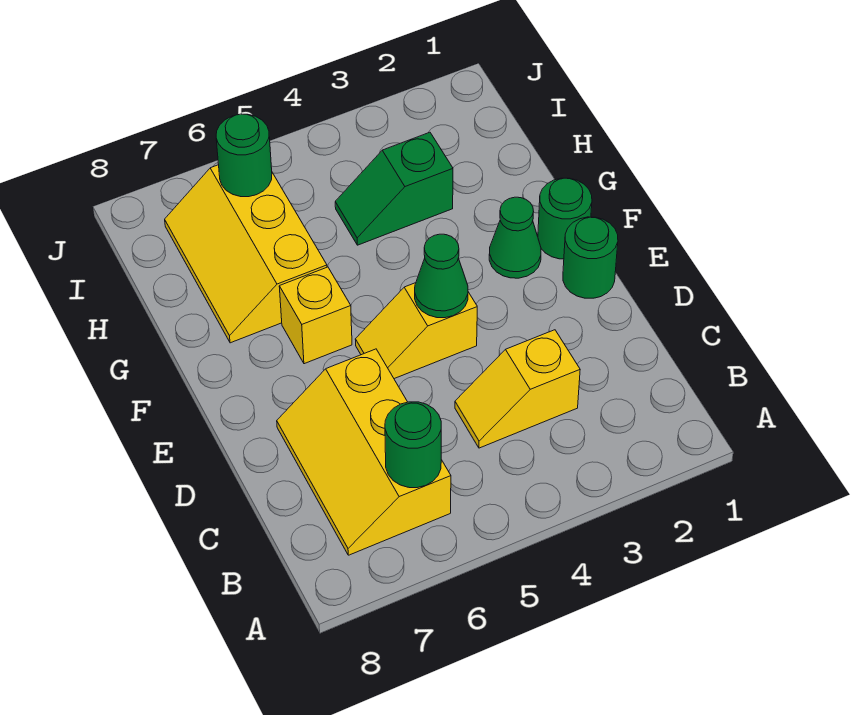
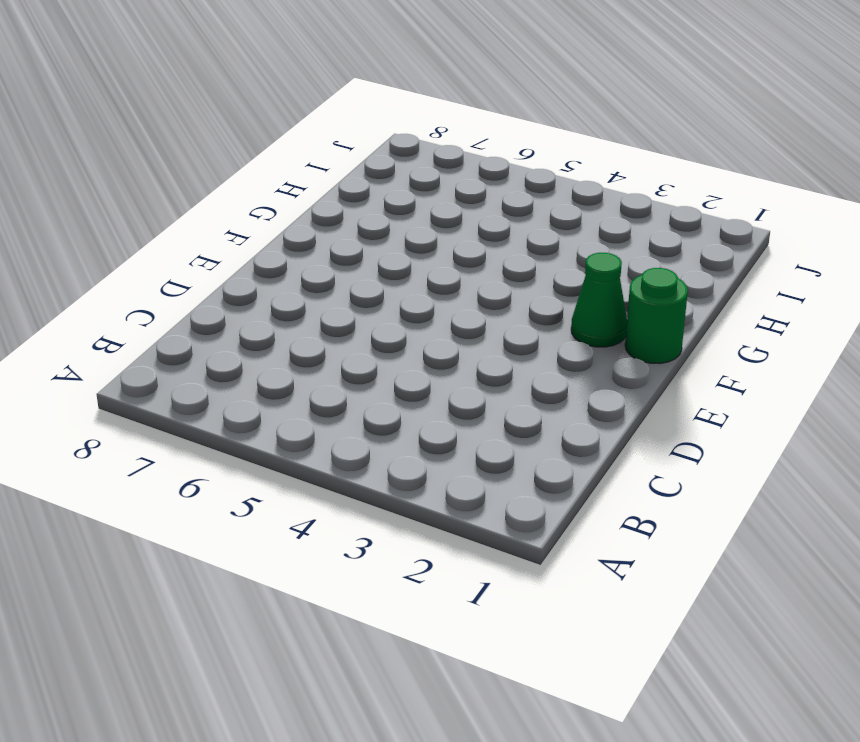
none -> yellow slope B6:D7 level 1 top 6
none -> yellow slope C3:C4 level 1 top 3
none -> green round brick E1 level 1

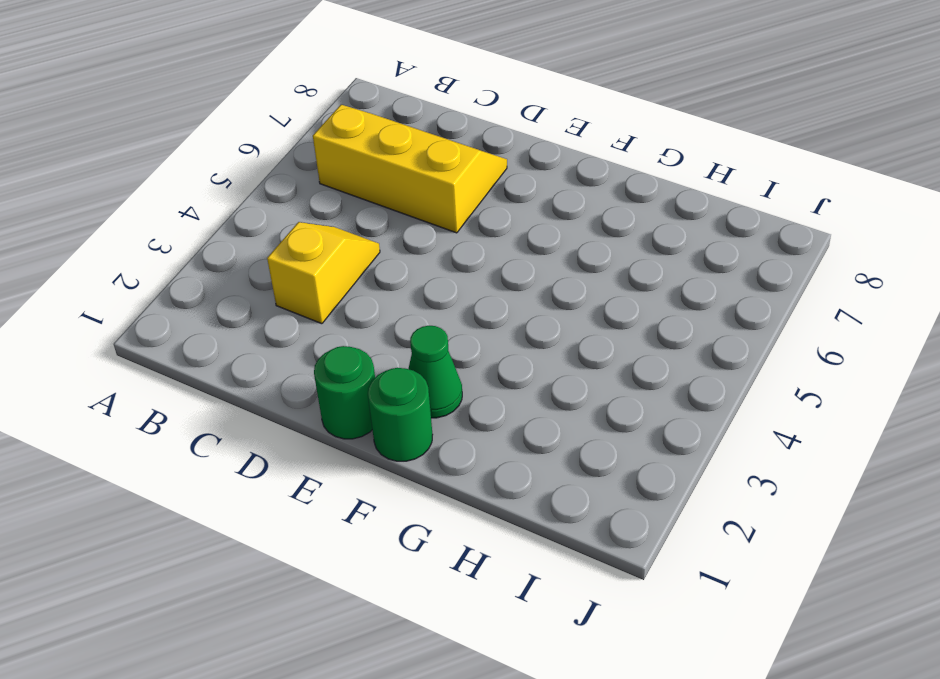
none -> yellow slope E4:E5 level 1 top 4
none -> yellow brick F6 level 1
none -> yellow slope G6:I7 level 1 top 6

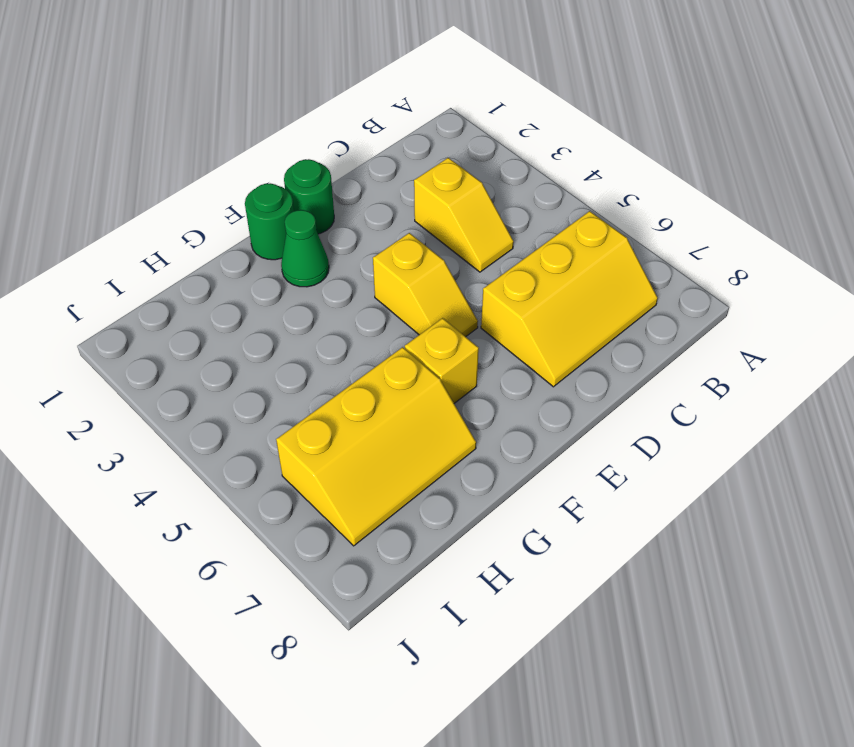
none -> green slope H3:H4 level 1 top 3
none -> green round brick B6 level 2
none -> green cone E4 level 2

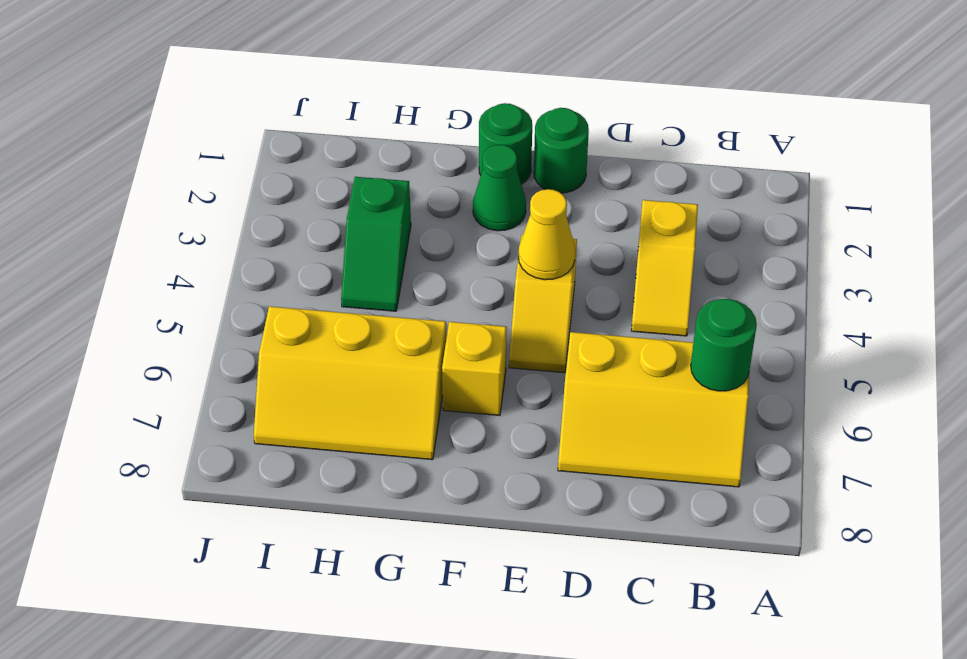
yellow cone E4 level 2 -> green cone E4 level 2
none -> green round brick I6 level 2

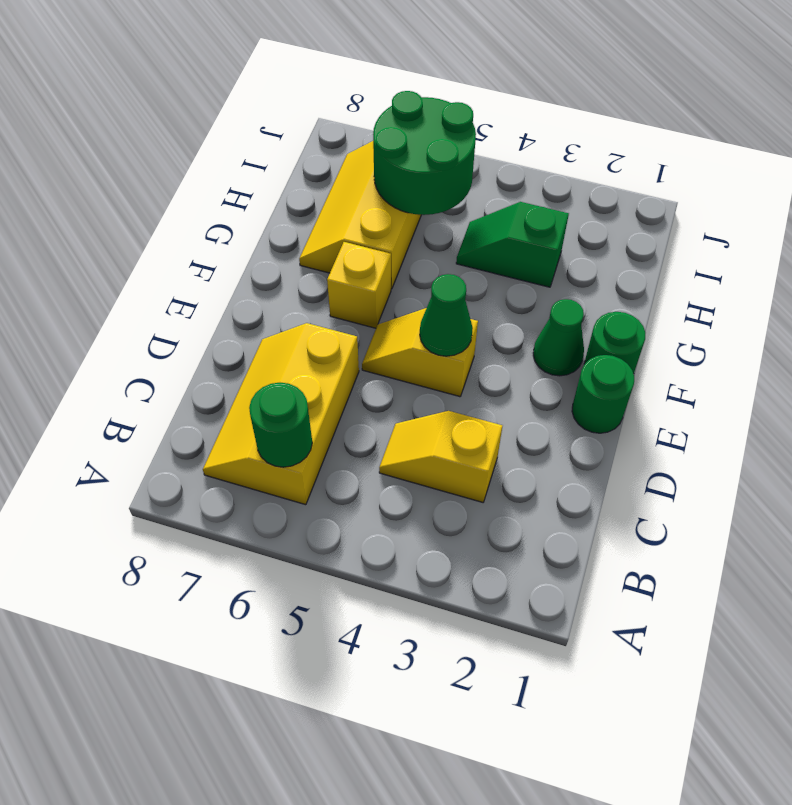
green round brick H5:I6 level 2 -> green round brick I6 level 2

